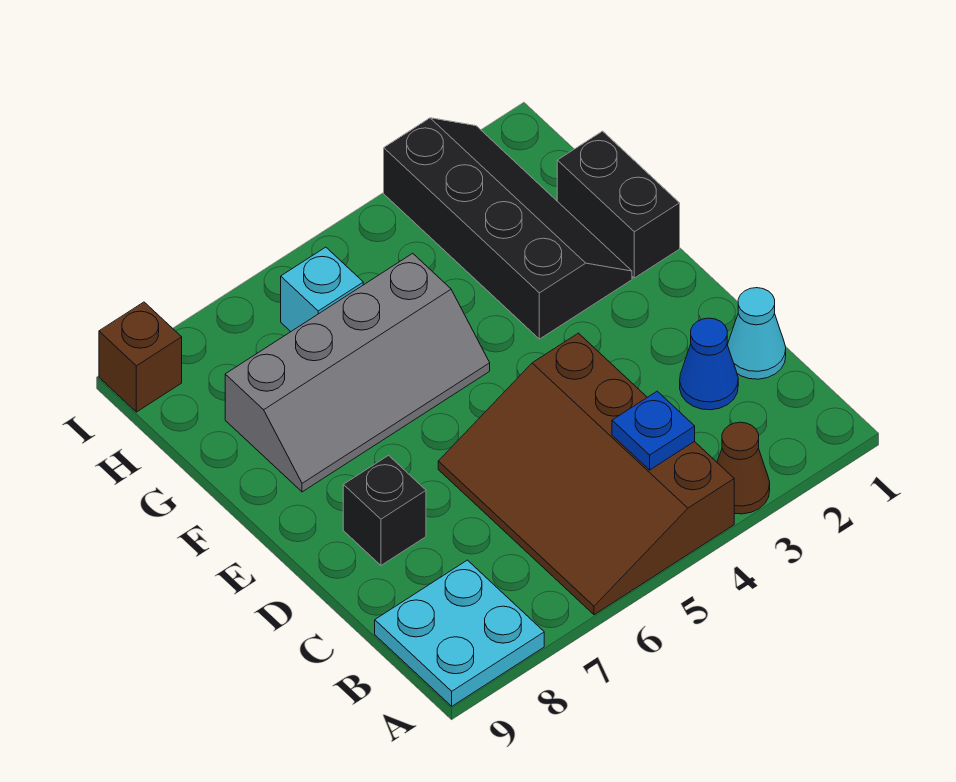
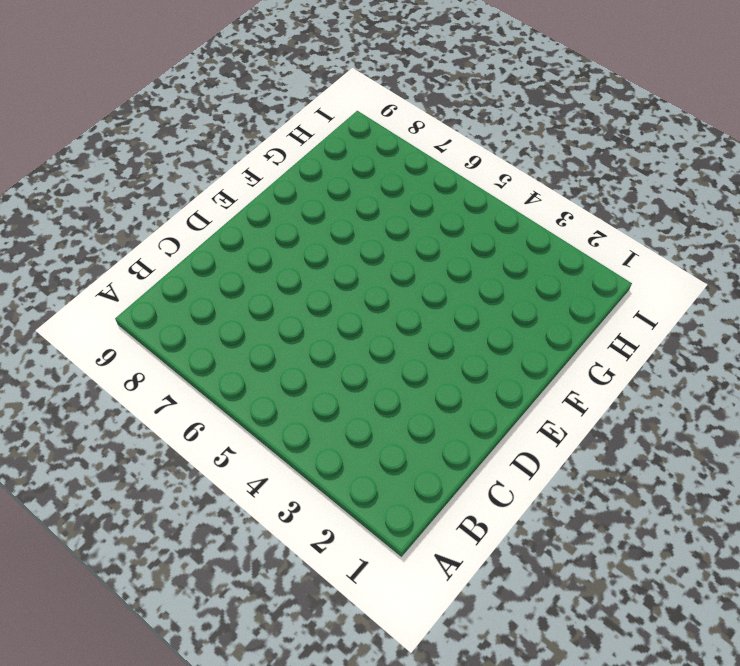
none -> brown cone A3 level 1
none -> brown slope A4:D6 level 1 top 4
none -> cyan plate A8:B9 level 1

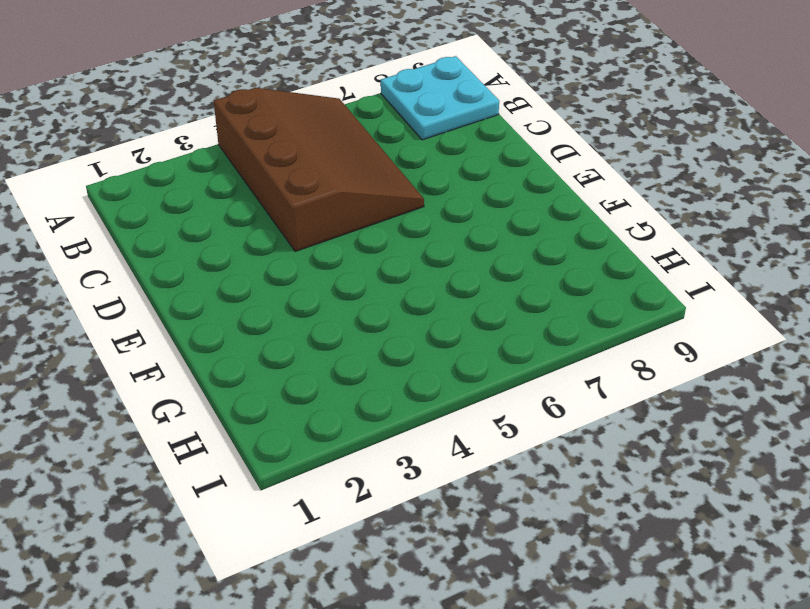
none -> brown cone A3 level 1
none -> cyan cone C1 level 1
none -> blue cone C2 level 1

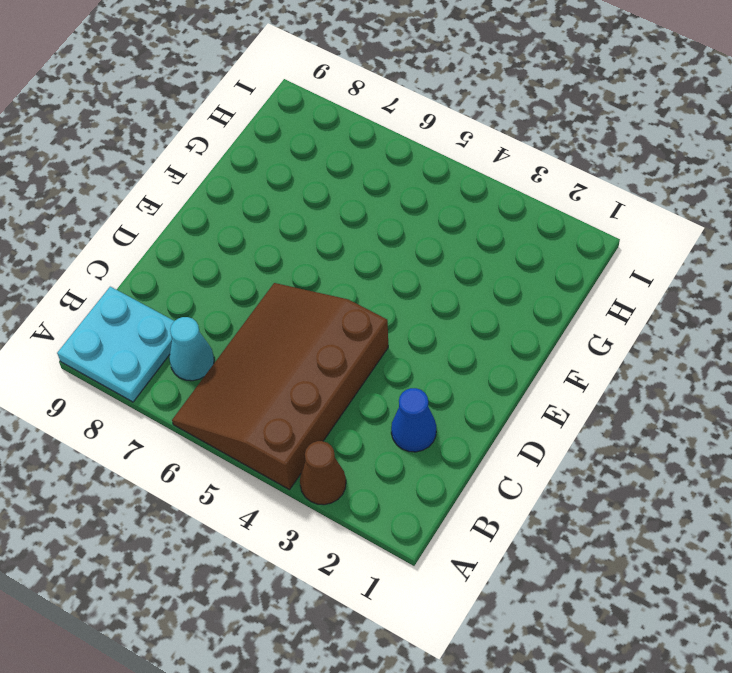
cyan cone B7 level 1 -> cyan cone C1 level 1
none -> black brick D8 level 1
none -> black brick F1:G1 level 1
none -> black slope F2:I3 level 1 top 3

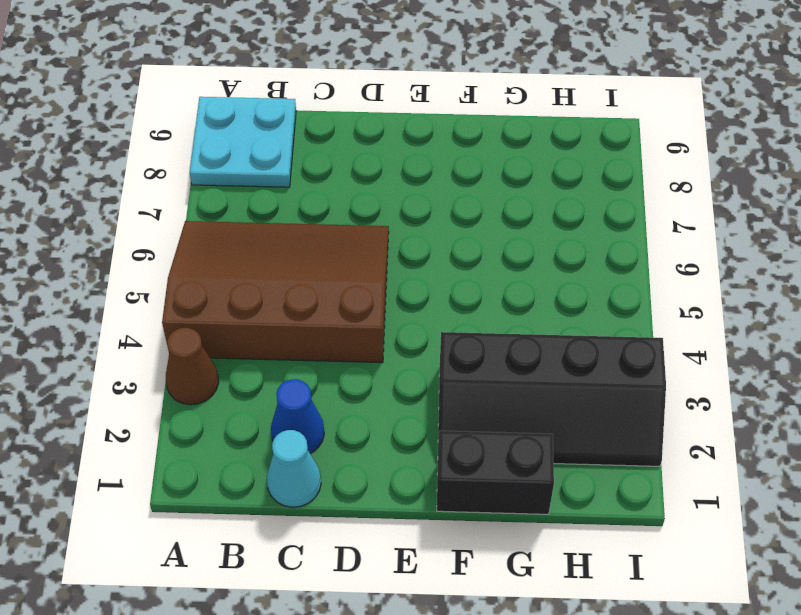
none -> black brick D8 level 1
none -> grey slope F5:G8 level 1 top G
none -> cyan brick H6 level 1

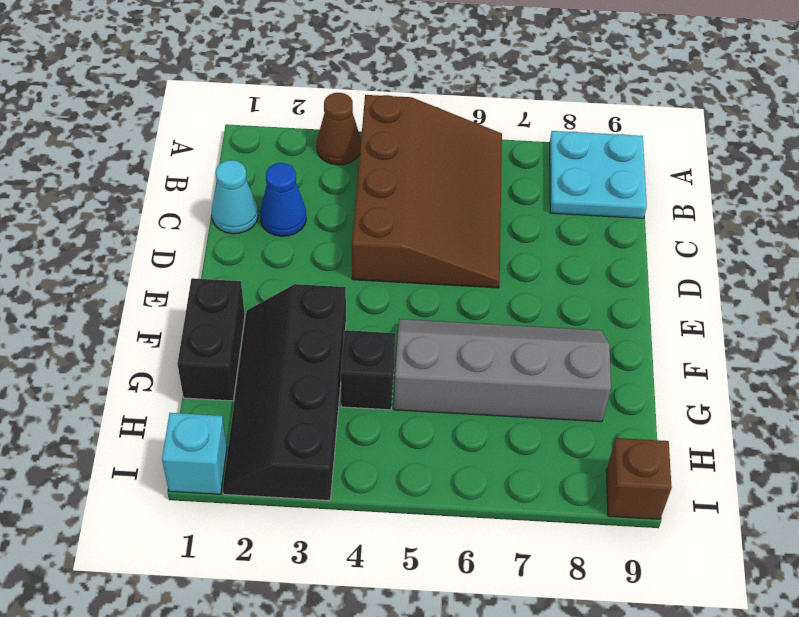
black brick G4 level 1 -> black brick D8 level 1
cyan brick I1 level 1 -> cyan brick H6 level 1
none -> blue plate B4 level 2

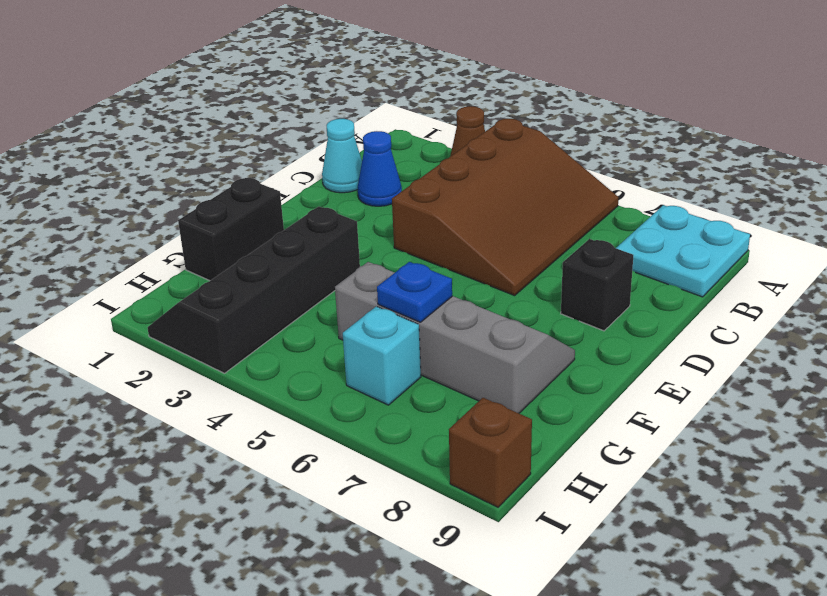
blue plate G6 level 2 -> blue plate B4 level 2

